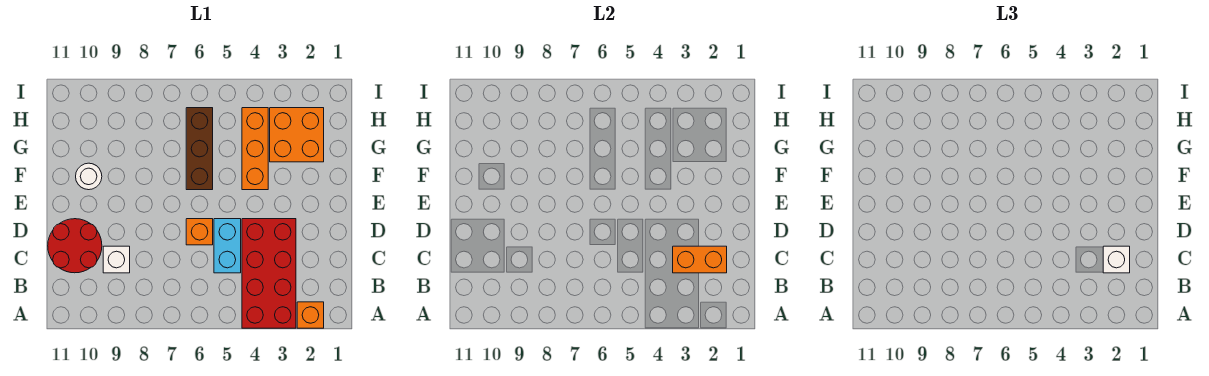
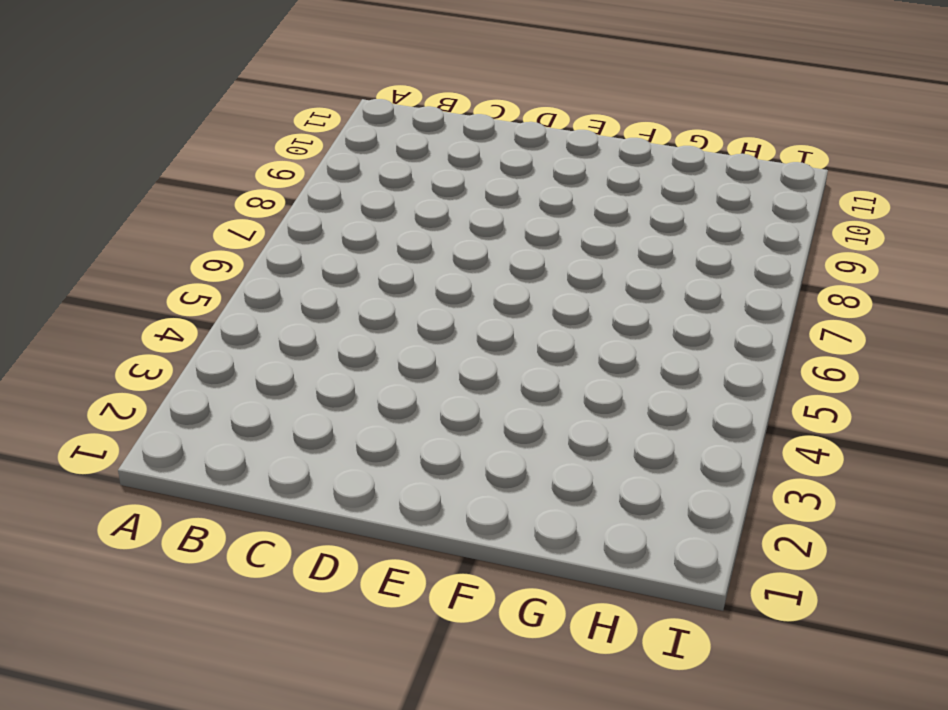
none -> orange brick A2 level 1
none -> red brick A3:D4 level 1
none -> cyan brick C5:D5 level 1

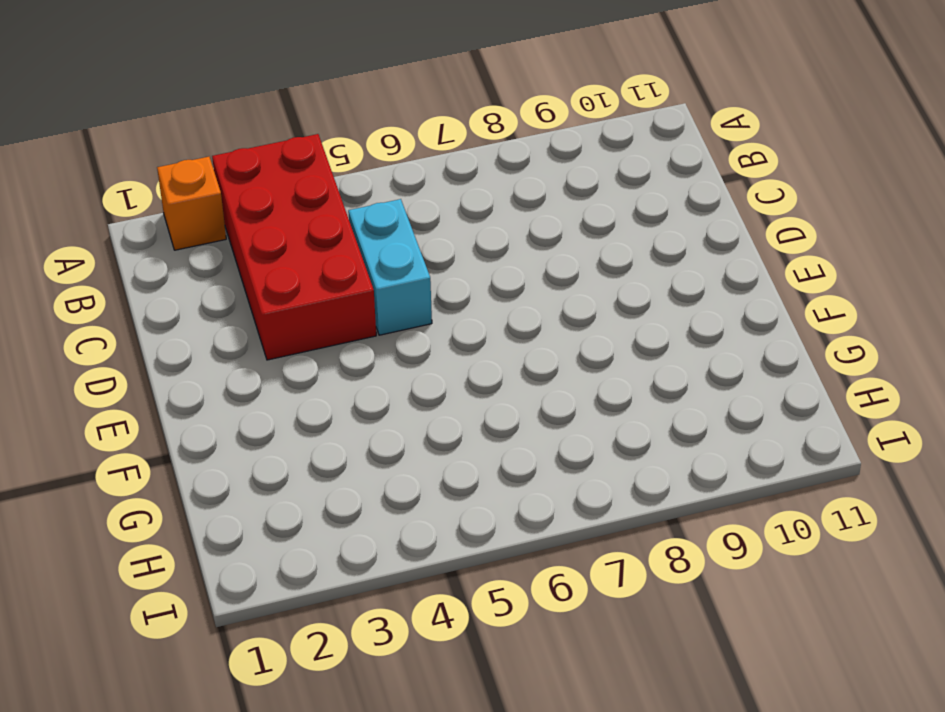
none -> white brick C9 level 1
none -> red round brick C10:D11 level 1
none -> orange brick D6 level 1

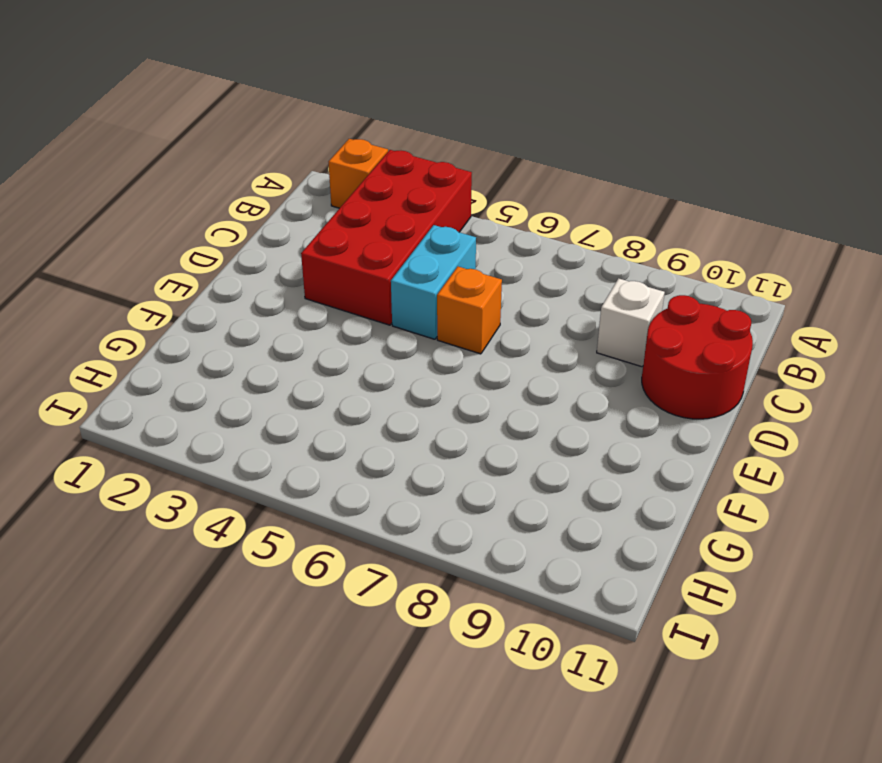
none -> orange brick F4:H4 level 1
none -> brown brick F6:H6 level 1
none -> white round brick F10 level 1

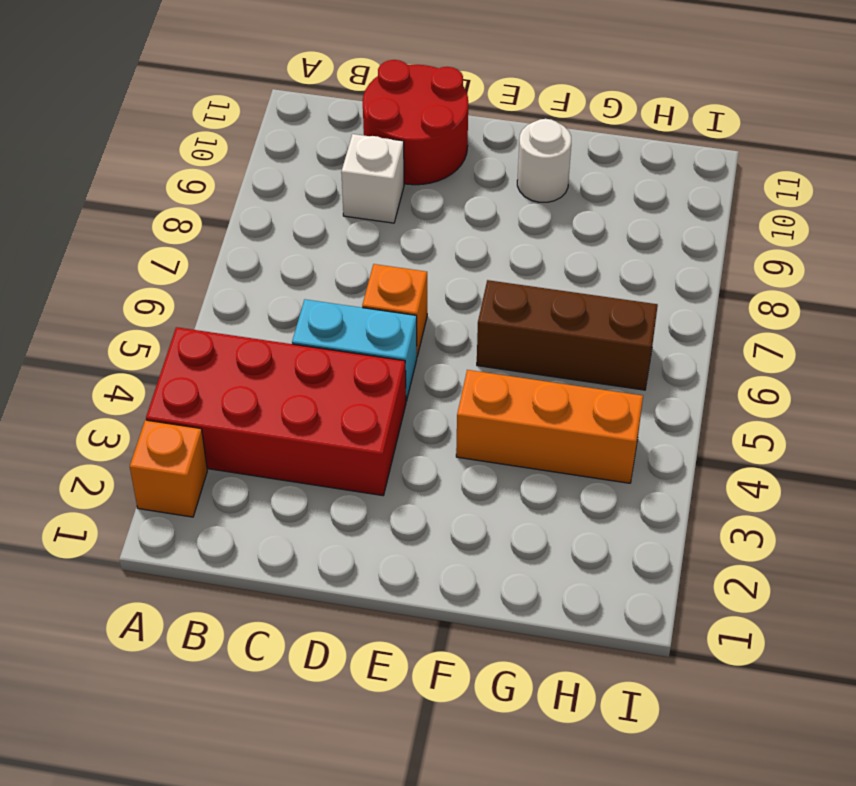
none -> orange brick G2:H3 level 1
none -> orange brick C2:C3 level 2
none -> white brick C2 level 3

